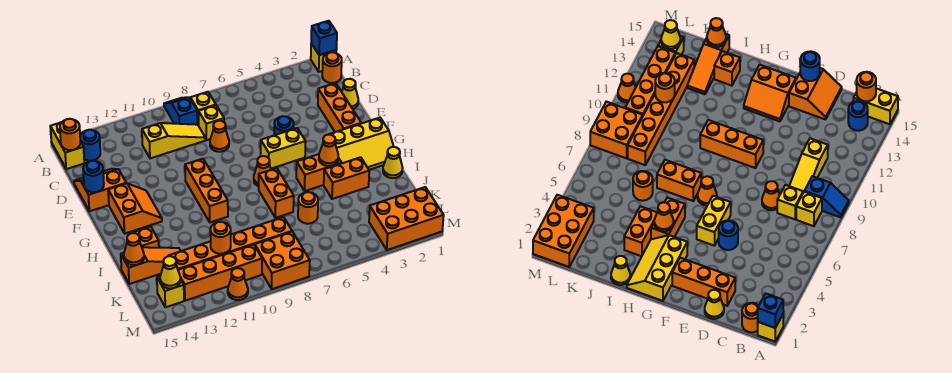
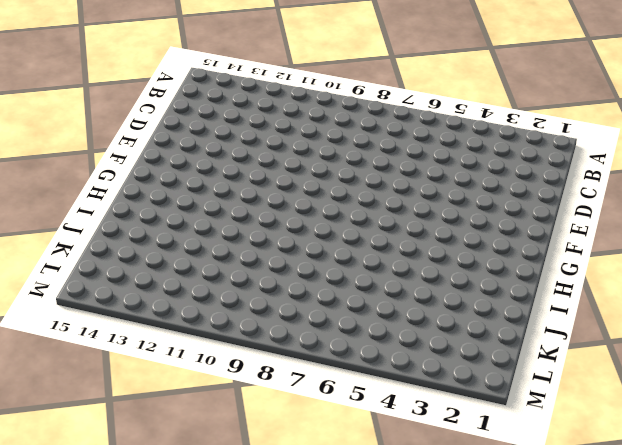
none -> yellow brick A1 level 1
none -> blue slope A9:B9 level 1 top B
none -> yellow brick A15:B15 level 1
none -> orange round brick B1 level 1

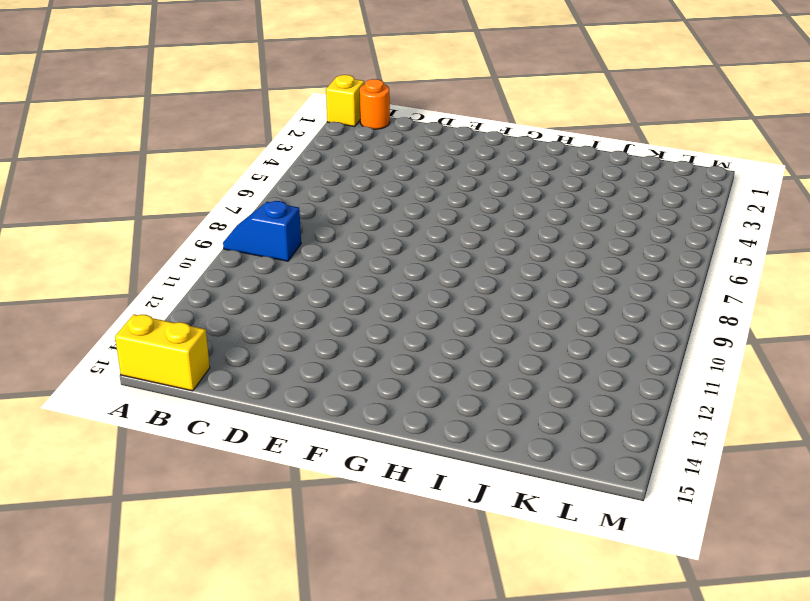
none -> yellow brick B8 level 1
none -> blue round brick B14 level 1
none -> yellow brick C8 level 1
none -> yellow slope C9:C11 level 1 top 11

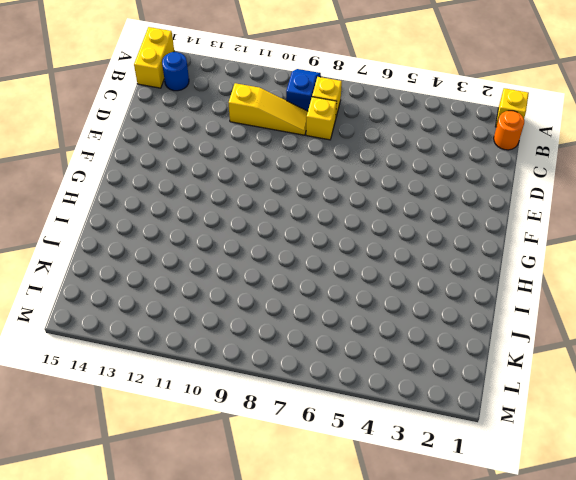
none -> yellow cone D1 level 1
none -> orange brick D2:F2 level 1
none -> orange cone D8 level 1
none -> orange slope D14:E15 level 1 top E

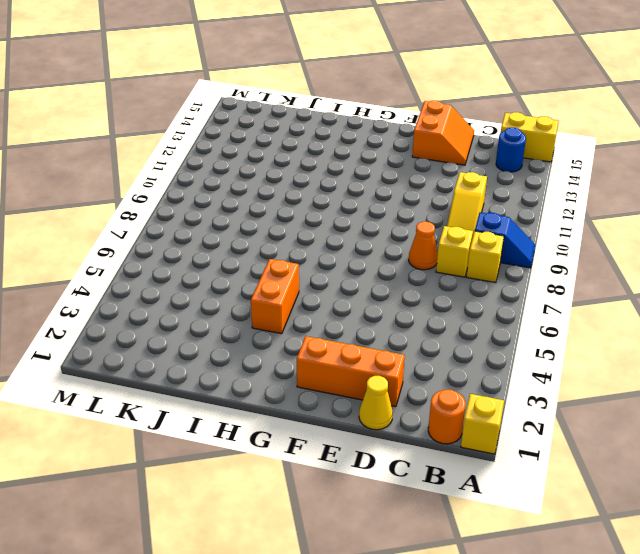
none -> blue round brick E5 level 1
none -> yellow brick F5:F6 level 1
none -> orange brick F10:H10 level 1
none -> orange slope F13:G14 level 1 top 14

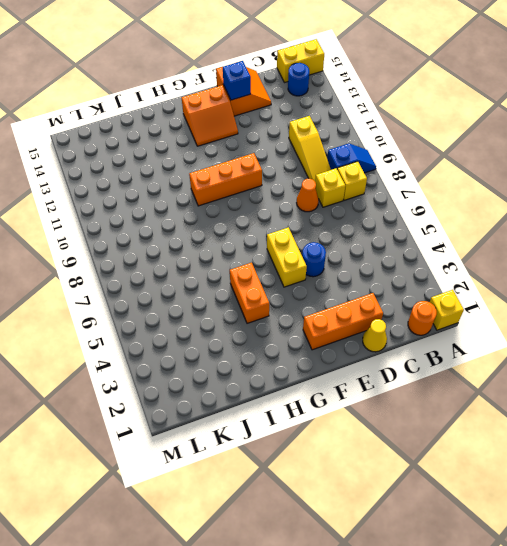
blue brick E14 level 2 -> blue brick A1 level 2
none -> yellow slope G1:H3 level 1 top G
none -> orange cone G7 level 1
none -> orange brick H7:I7 level 1
none -> yellow cone I1 level 1

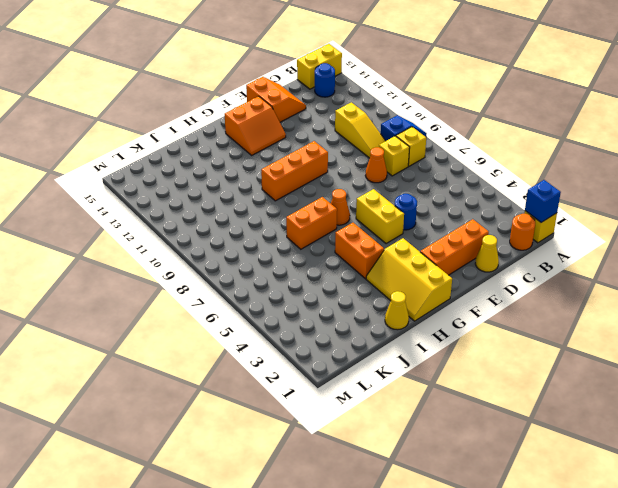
none -> orange brick I3:I4 level 1
none -> orange brick I14 level 1
none -> orange round brick J6 level 1
none -> orange slope J13:J15 level 1 top 15

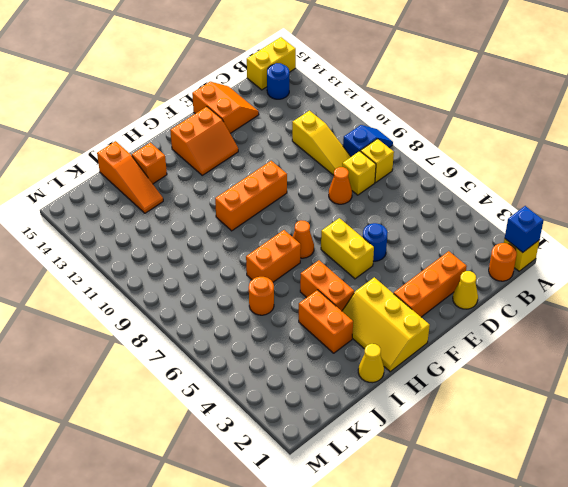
none -> orange brick K8:K13 level 1
none -> orange brick L1:M3 level 1
none -> orange brick L8:M9 level 1
none -> orange brick L10:L13 level 1

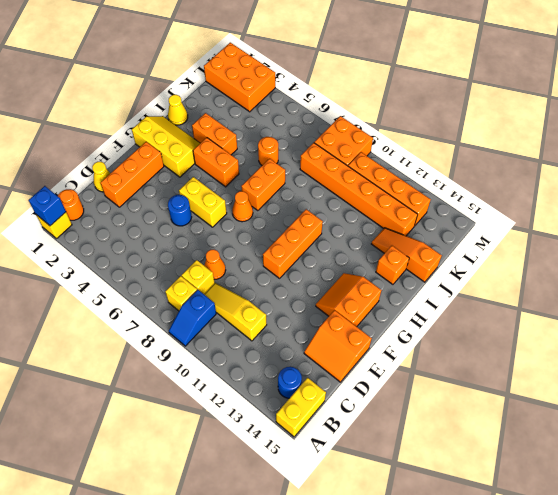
none -> yellow brick L14 level 1
none -> orange cone M11 level 1
none -> orange round brick B15 level 2
none -> blue round brick E15 level 2

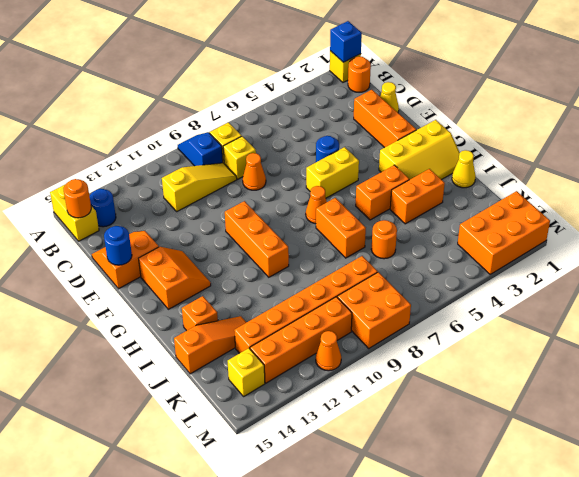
none -> orange cone H4 level 2
none -> orange cone J15 level 2
none -> orange round brick K11 level 2
none -> yellow cone L14 level 2

